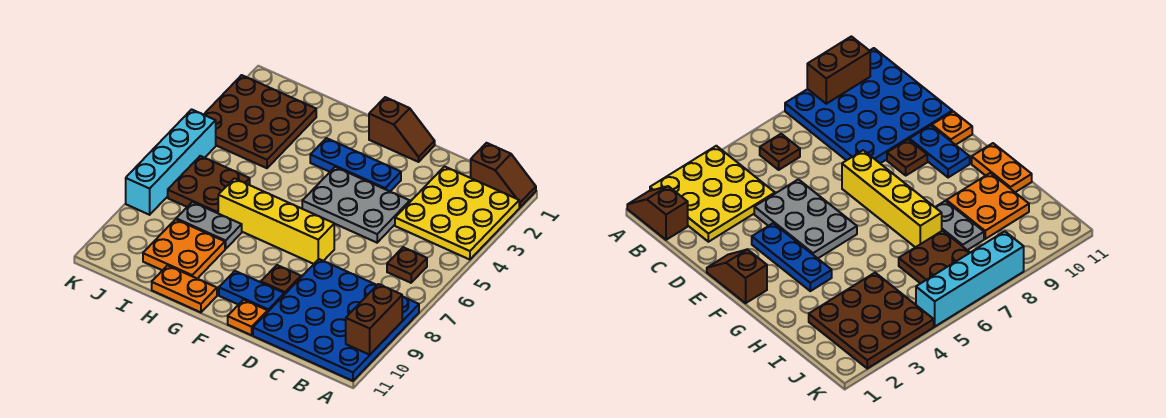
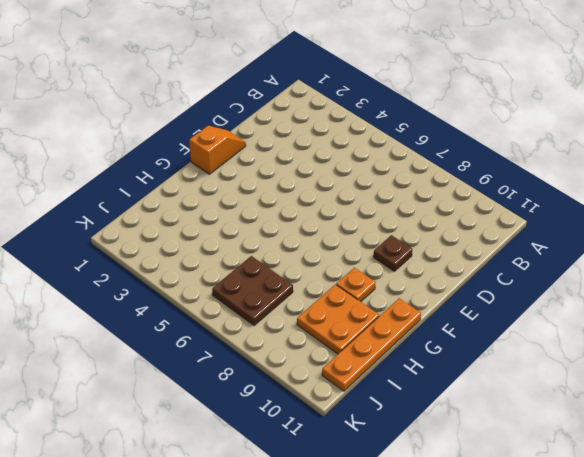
orange slope E1:F1 level 1 top F -> brown slope E1:F1 level 1 top F
orange plate G9 level 1 -> orange plate E11 level 1
orange plate G11:J11 level 1 -> orange plate G11:H11 level 1
none -> brown slope A1:B1 level 1 top B
none -> yellow plate A2:C4 level 1
none -> blue plate A8:D11 level 1

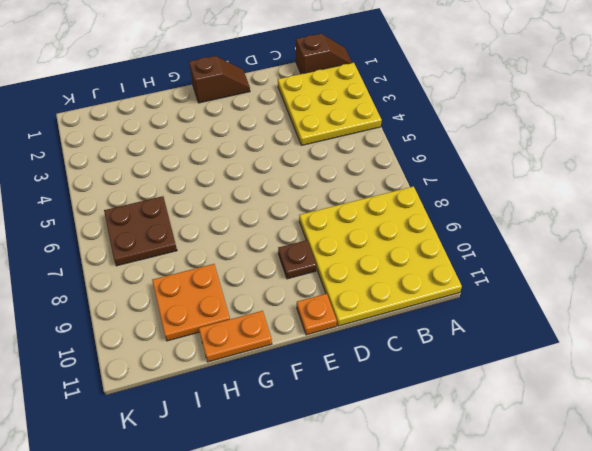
yellow plate A8:D11 level 1 -> blue plate A8:D11 level 1
none -> brown plate B6 level 1
none -> grey plate D4:F5 level 1
none -> blue plate E3:G3 level 1

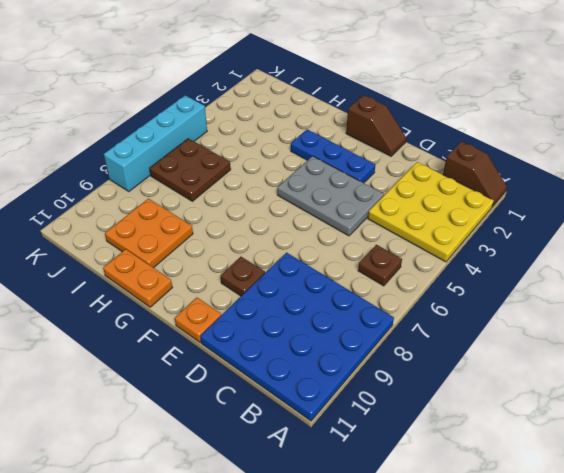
none -> yellow brick E7:H7 level 1
none -> blue plate E10:F10 level 1
none -> grey plate H8:I8 level 1

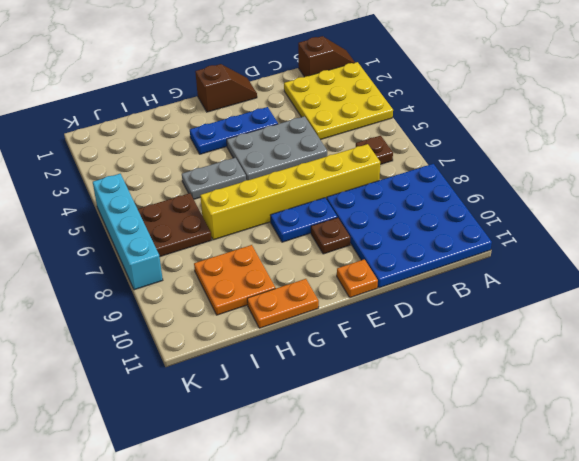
yellow brick C7:H7 level 1 -> yellow brick E7:H7 level 1
blue plate E8:F8 level 1 -> blue plate E10:F10 level 1
grey plate G5:H5 level 1 -> grey plate H8:I8 level 1
none -> brown plate I2:K4 level 1
none -> brown brick A9:A10 level 2

